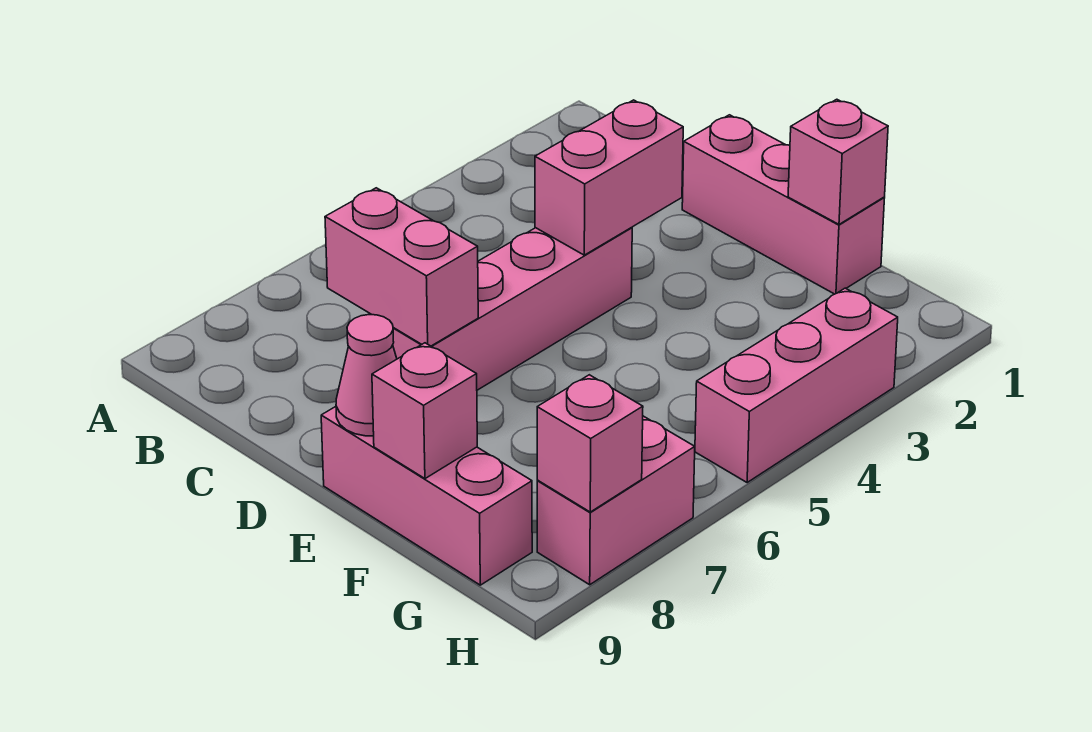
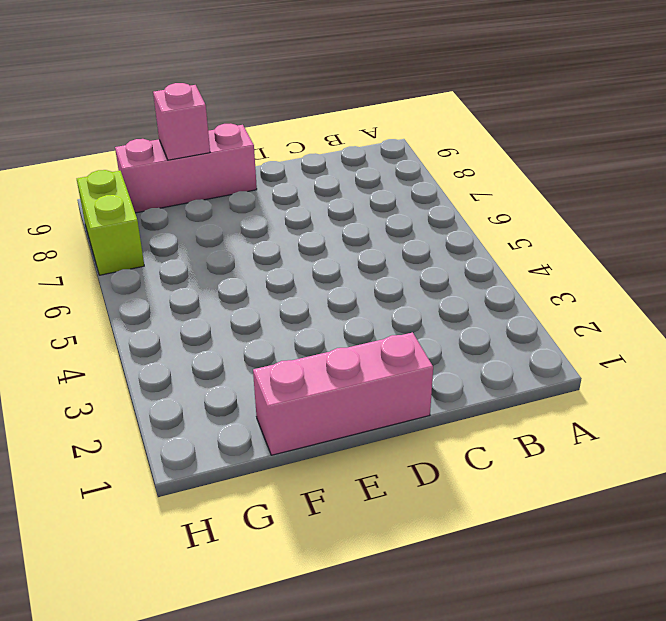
lime brick H7:H8 level 1 -> pink brick H7:H8 level 1
none -> pink brick D4:D7 level 1
none -> pink brick H3:H5 level 1

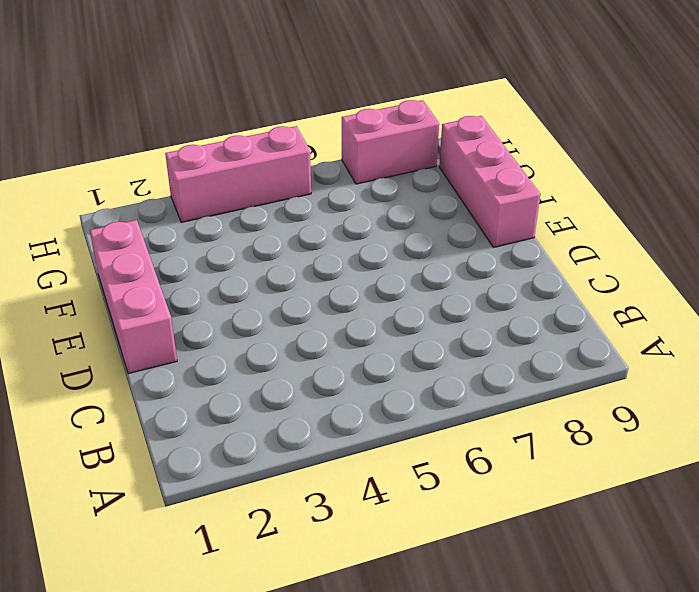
none -> pink brick D4:D7 level 1
none -> pink brick C7:D7 level 2

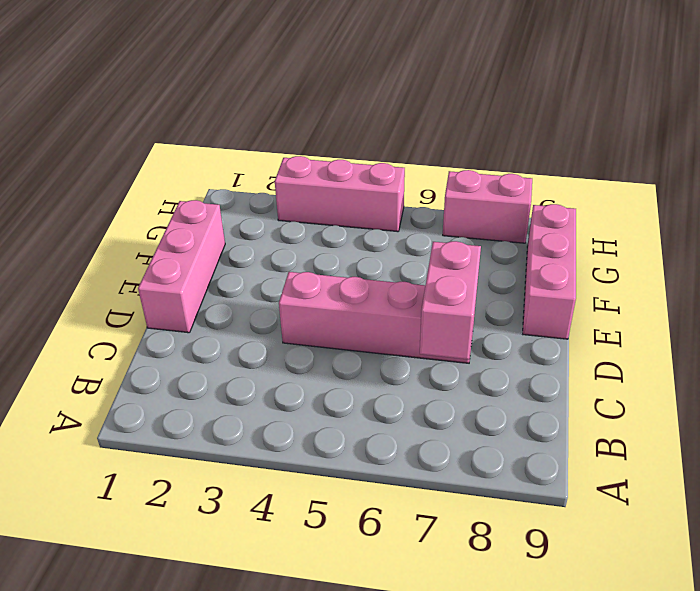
none -> pink brick D3:D4 level 2
none -> pink cone E9 level 2

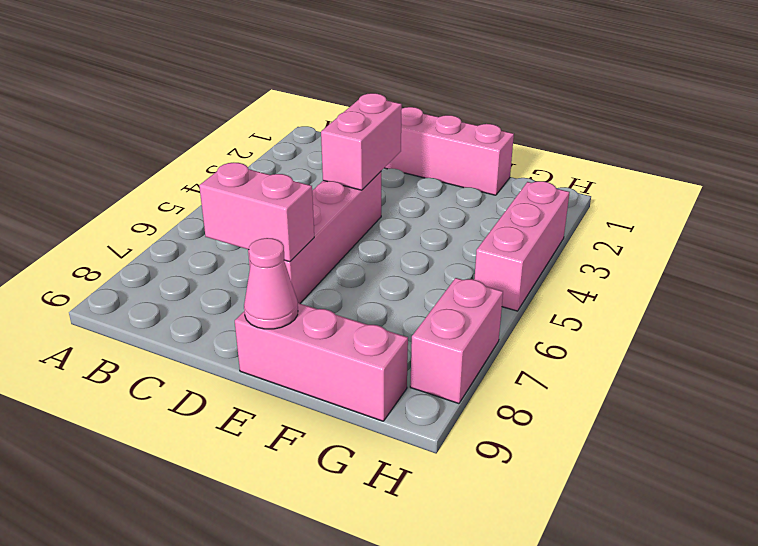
none -> pink brick F1 level 2
none -> pink brick F9 level 2

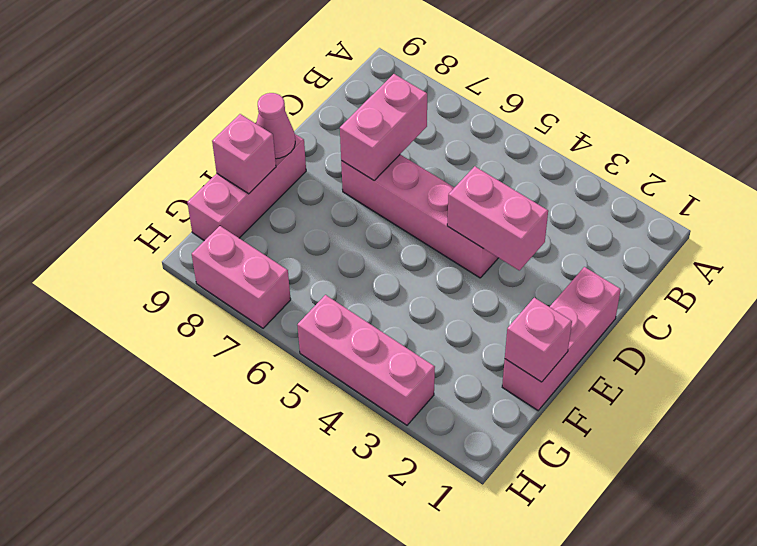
none -> pink brick H8 level 2

